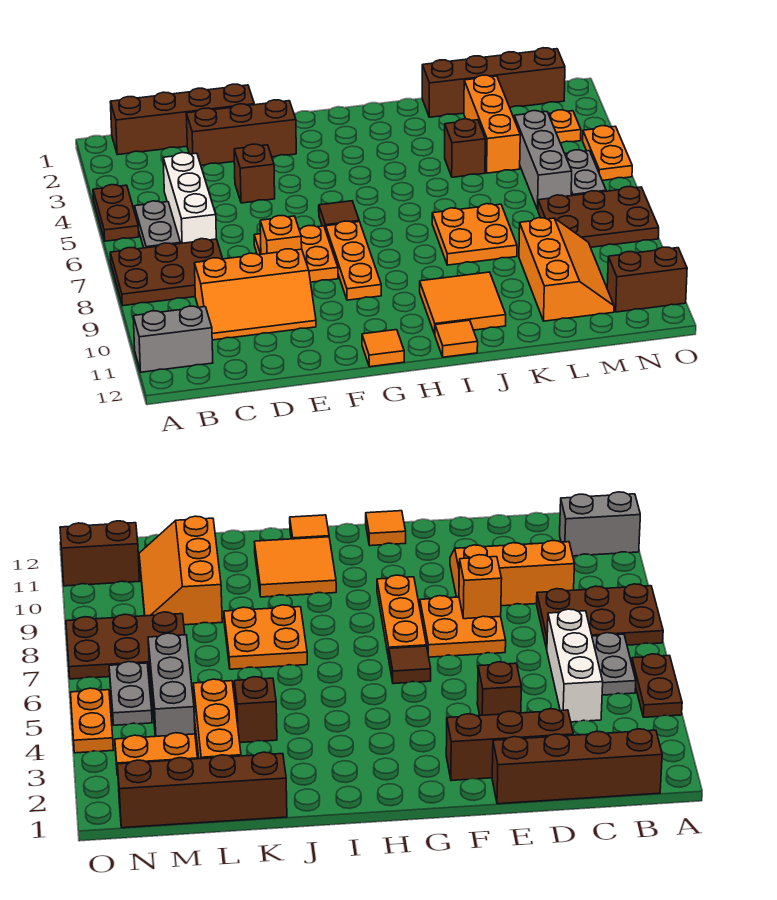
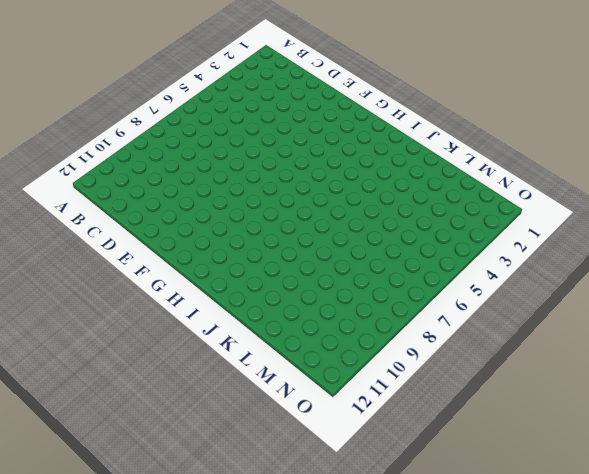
none -> brown plate A4:A5 level 1
none -> brown plate A7:C8 level 1
none -> grey brick A11:B11 level 1

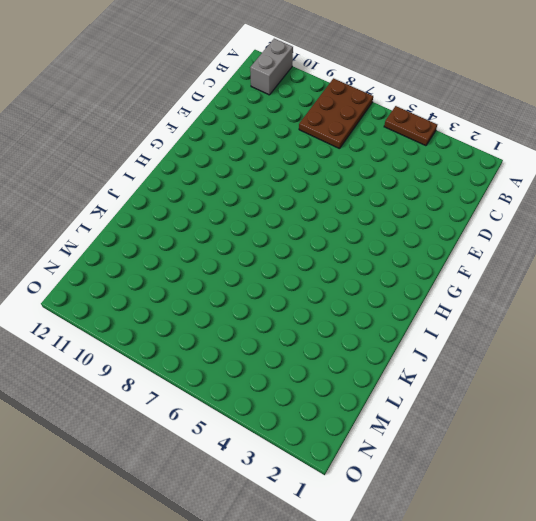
none -> brown brick B1:E1 level 1
none -> grey plate B5:B6 level 1
none -> white brick C4:C6 level 1

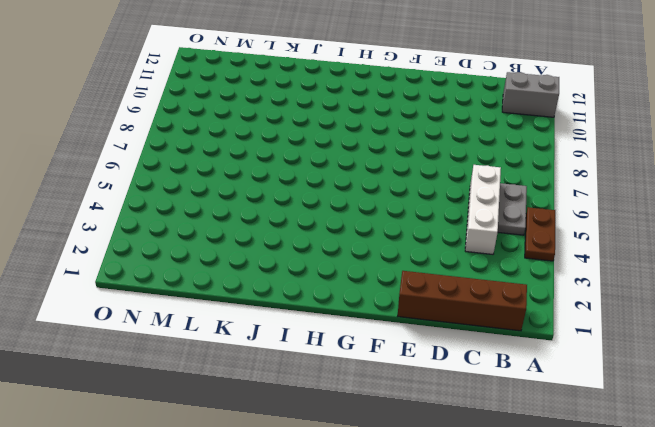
none -> brown plate A7:C8 level 1
none -> orange slope C9:E10 level 1 top 9
none -> brown brick D2:F2 level 1

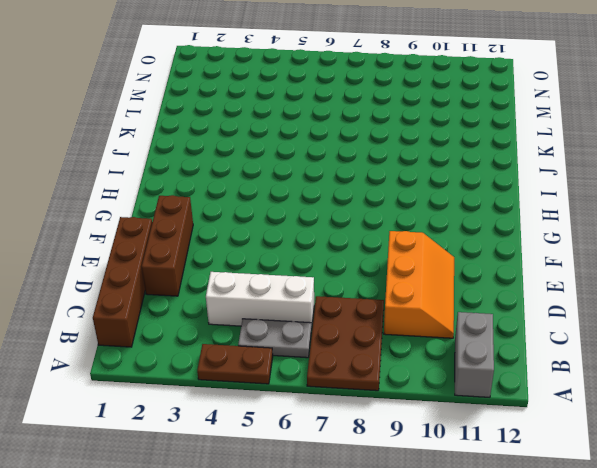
none -> brown brick E4 level 1
none -> orange plate E7:F8 level 1
none -> brown tile G6 level 1

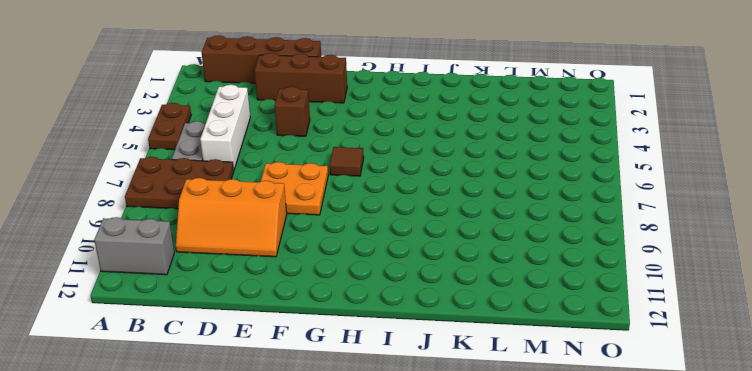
none -> orange plate G7:G9 level 1
none -> orange tile G12 level 1
none -> orange tile I10:J11 level 1

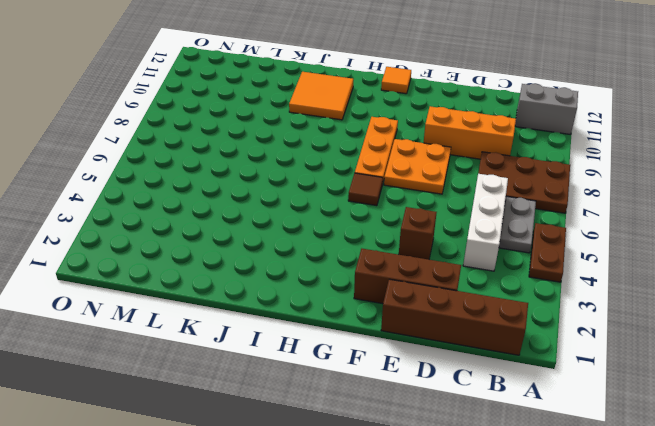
none -> orange tile I12 level 1
none -> orange plate J7:K8 level 1
none -> brown brick K1:N1 level 1

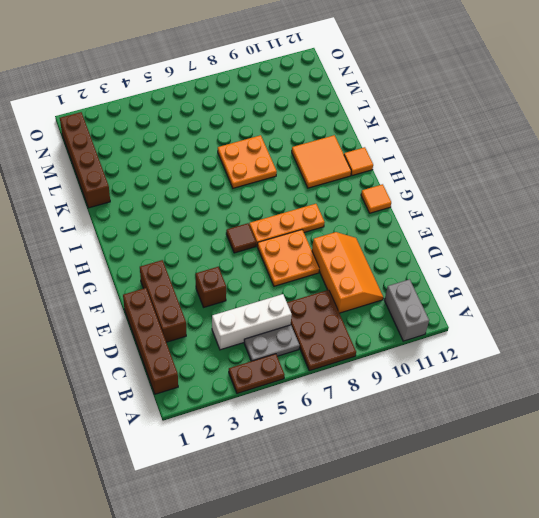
none -> brown brick K4 level 1
none -> orange brick L2:L4 level 1
none -> orange slope L9:M11 level 1 top L

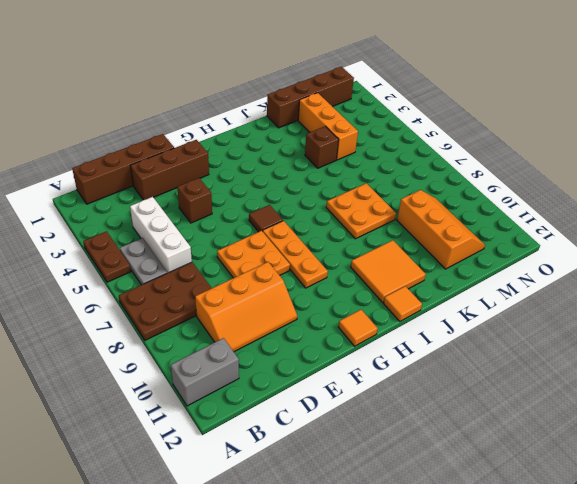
none -> orange plate M3:N3 level 1
none -> grey brick M4:M6 level 1
none -> brown plate M7:O8 level 1

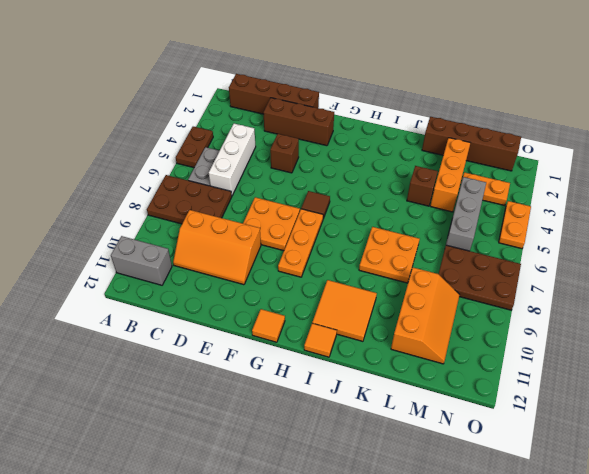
none -> grey plate N5:N6 level 1
none -> brown brick N11:O11 level 1
none -> orange brick E8 level 2

